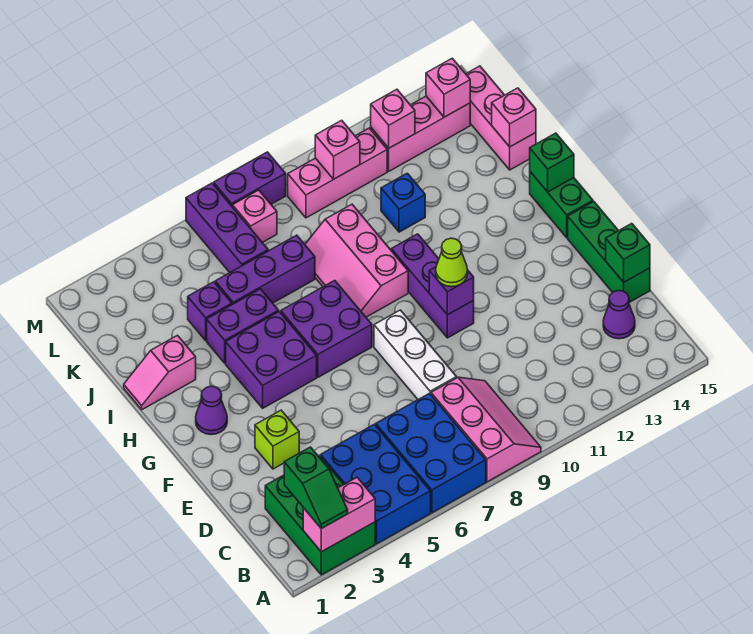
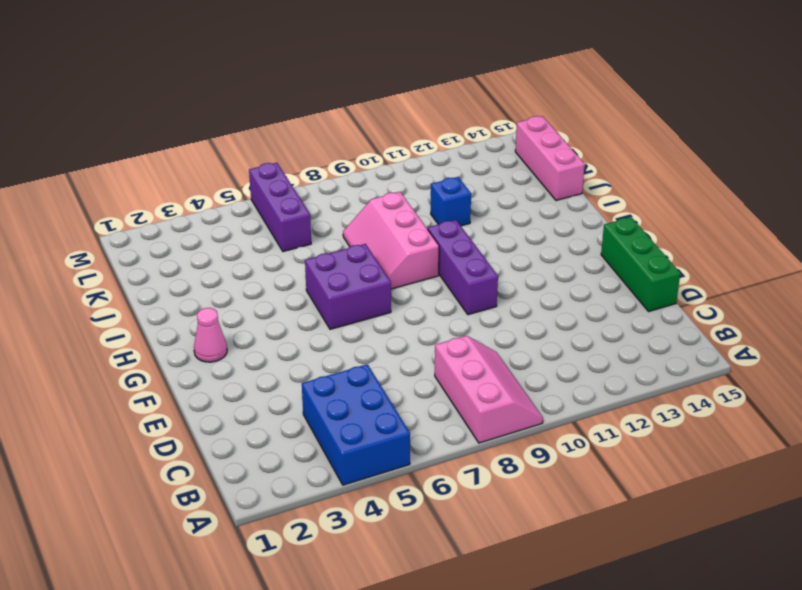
pink cone G2 level 1 -> purple cone G2 level 1
none -> green brick A2:C3 level 1
none -> blue brick A6:C7 level 1
none -> purple cone C14 level 1
none -> white brick D8:F8 level 1

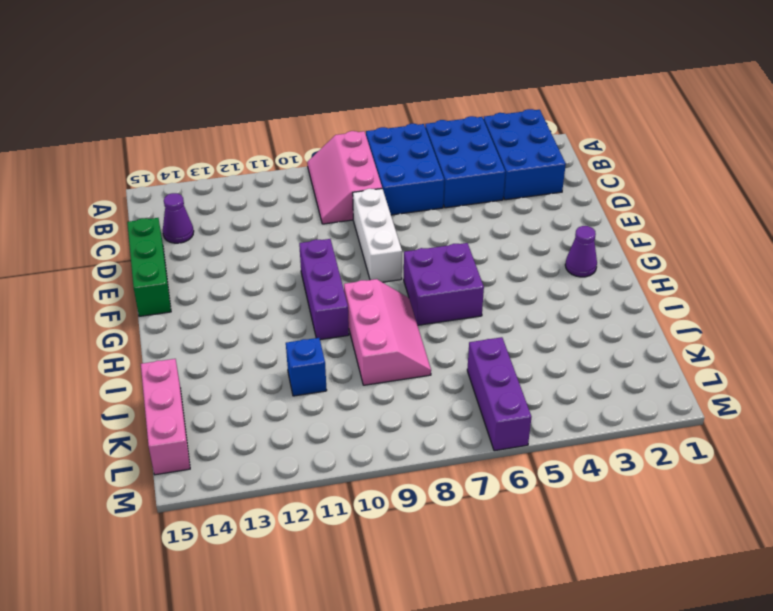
blue brick A2:C3 level 1 -> green brick A2:C3 level 1
none -> lime brick E3 level 1
none -> purple brick G4:H5 level 1
none -> green brick G15:H15 level 1
none -> pink slope I1:I2 level 1 top 2

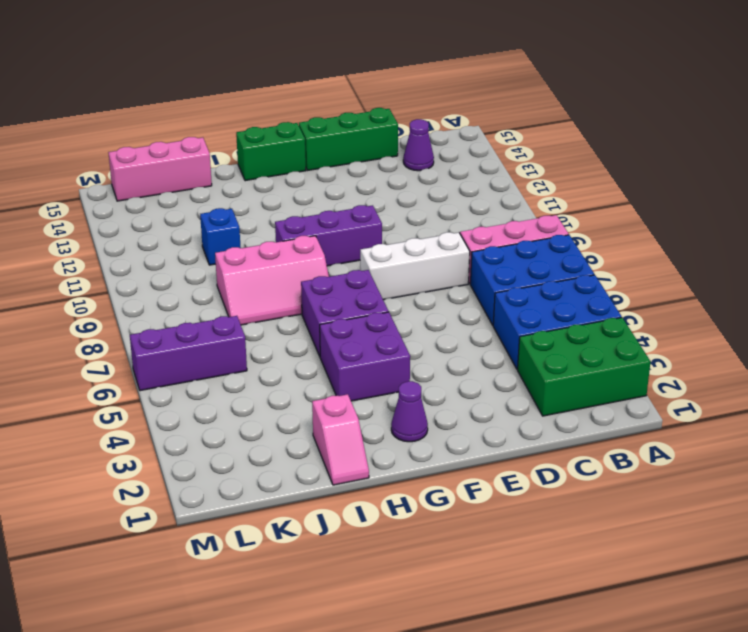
none -> lime brick E3 level 1
none -> purple brick I4:I5 level 1
none -> purple brick J4 level 1
none -> purple brick J5:J7 level 1

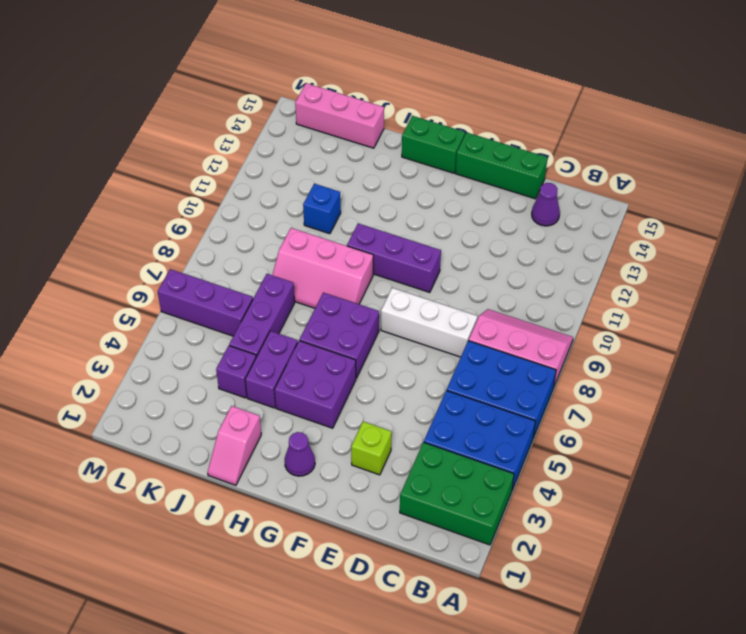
none -> pink brick L7 level 1
none -> pink brick L9:L11 level 1
none -> pink brick L12:L14 level 1
none -> purple brick M7:M8 level 1

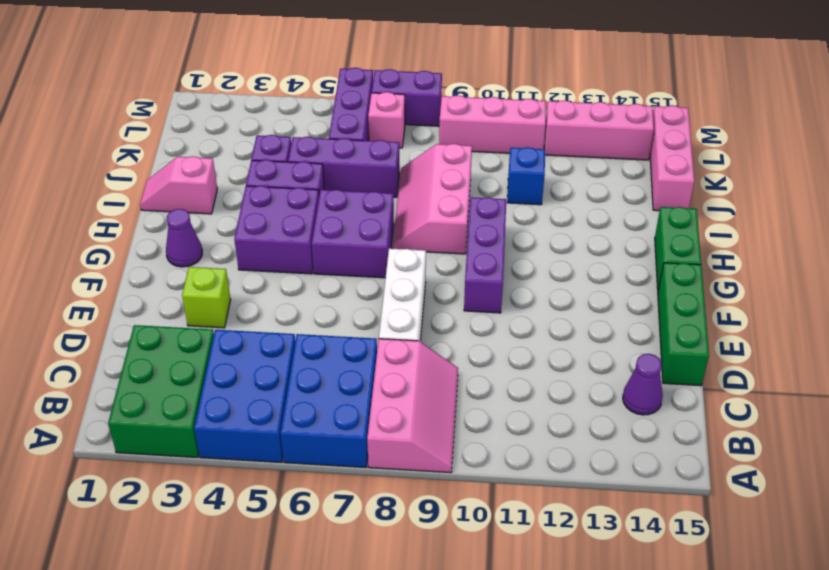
none -> pink brick A2:A3 level 2
none -> green brick D15 level 2
none -> purple brick F10 level 2
none -> green brick H15 level 2

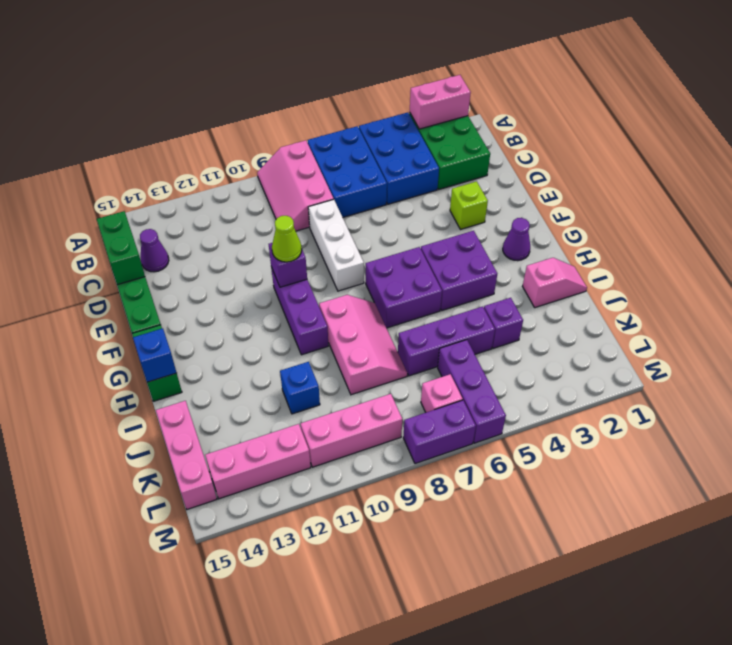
green brick C15:D15 level 2 -> green brick D15 level 2
blue brick H15 level 2 -> green brick H15 level 2
none -> purple brick I4:I5 level 1
none -> pink brick J15 level 2
none -> pink brick L10 level 2
none -> pink brick L12 level 2

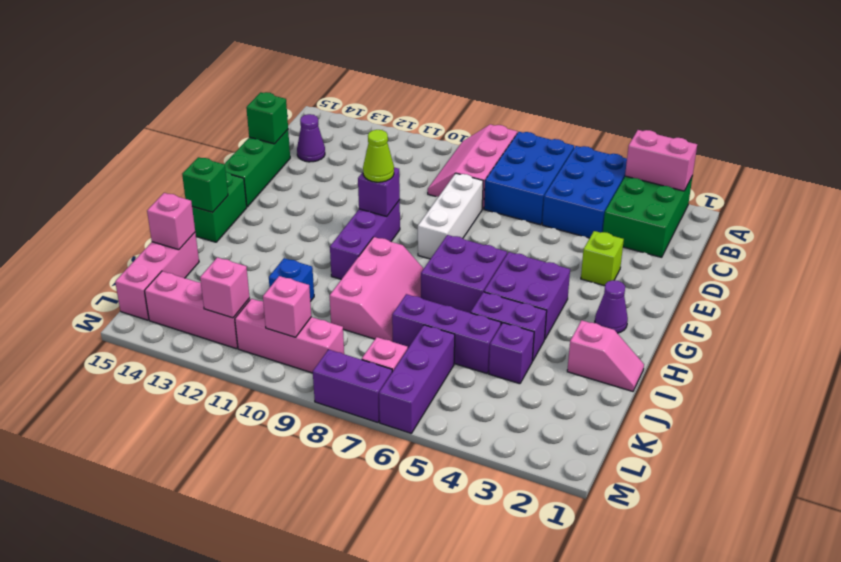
none -> pink brick L14 level 2
none -> green slope A2:B2 level 3 top B

